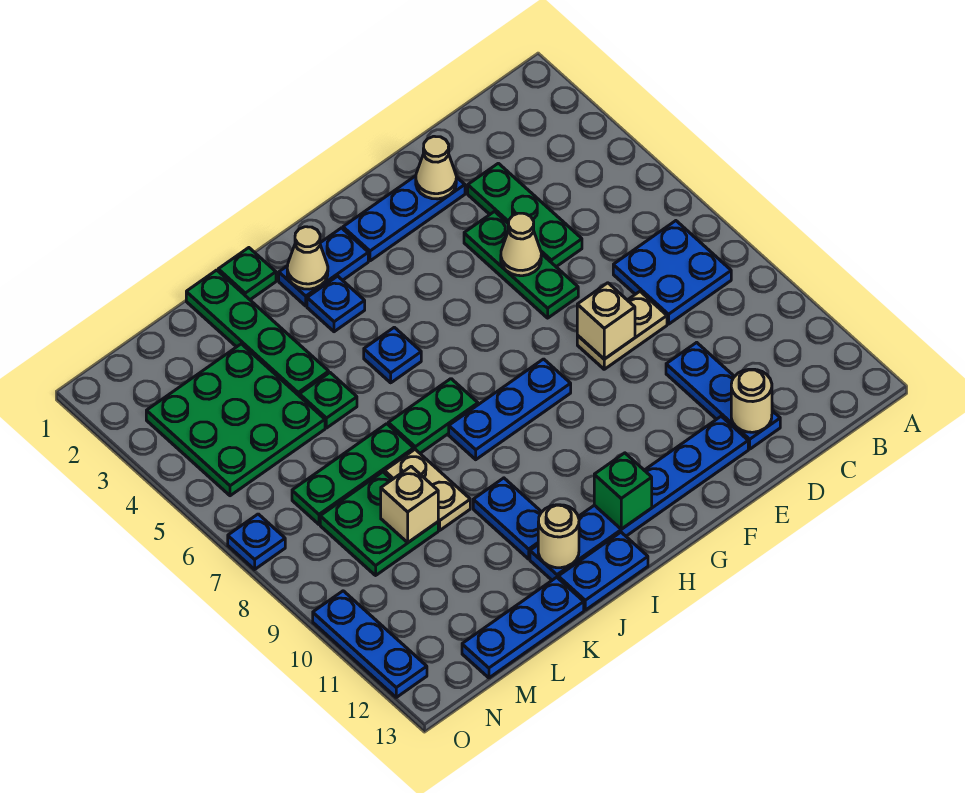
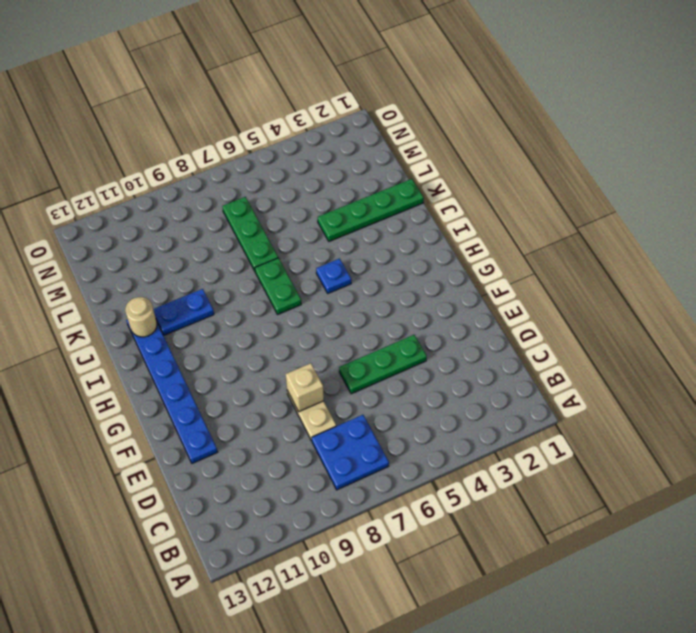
none -> green plate D3:D5 level 1
none -> blue plate D10:D12 level 1
none -> blue plate E2:G2 level 1
none -> blue plate G8:I8 level 1

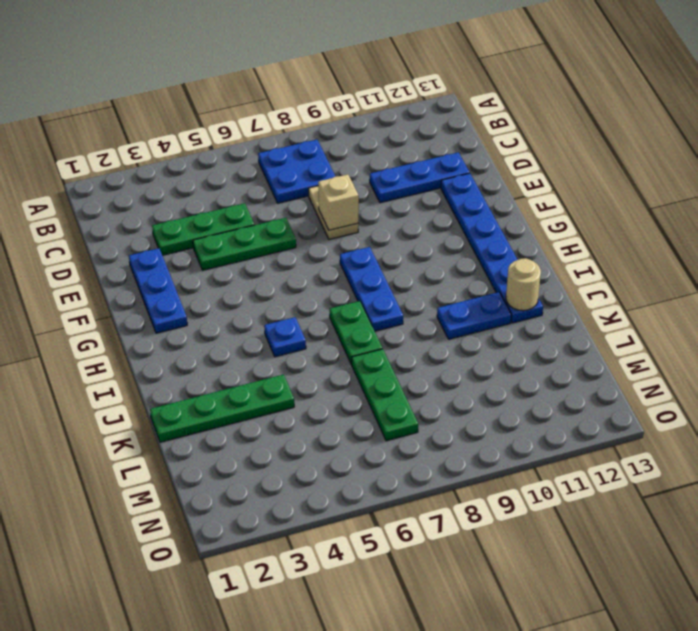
none -> blue plate H2:I2 level 1
none -> blue plate I3 level 1
none -> blue plate I13:J13 level 1
none -> green plate J1 level 1

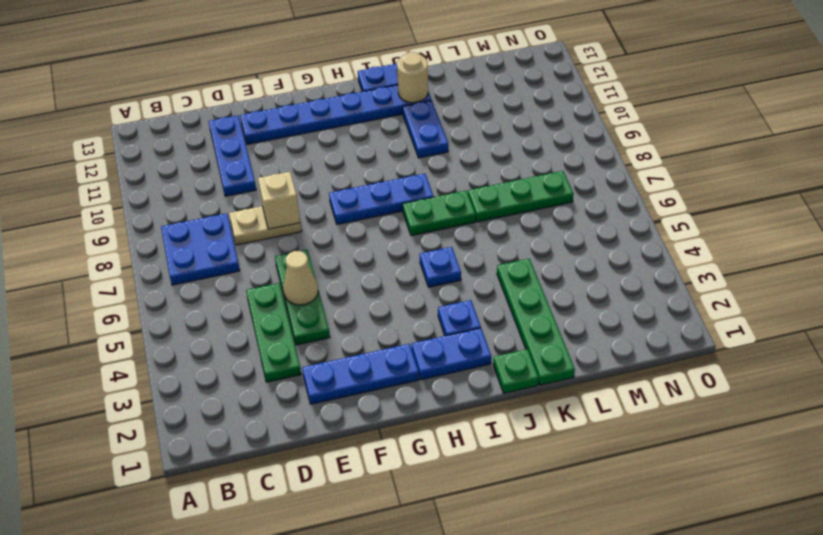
none -> green plate K5 level 1
none -> tan plate K8:K9 level 1
none -> blue plate K13:M13 level 1
none -> green plate L3:N5 level 1

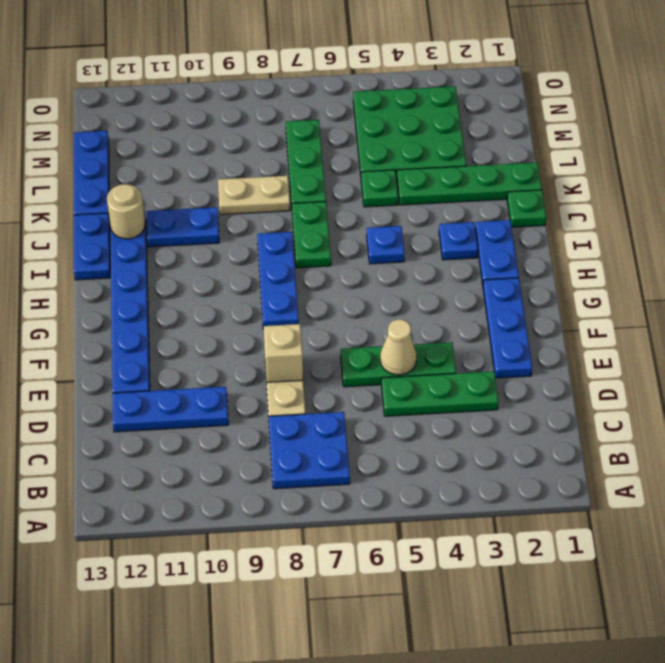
none -> green plate L8:M9 level 1
none -> blue plate O7 level 1
none -> blue plate O10:O12 level 1
none -> tan round brick D12 level 2

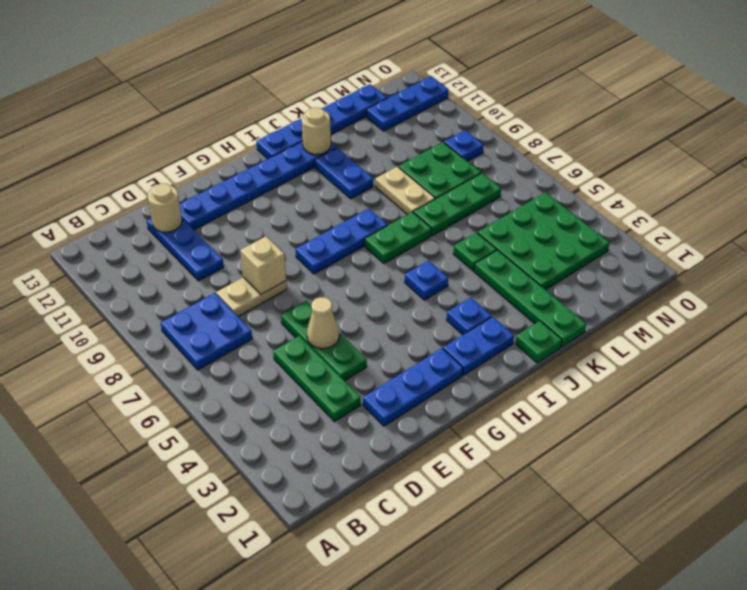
blue plate M12:O12 level 1 -> blue plate O10:O12 level 1
blue plate N9 level 1 -> blue plate O7 level 1
none -> tan cone E2 level 2
none -> green brick H12 level 2
none -> tan cone I2 level 2
none -> tan brick L9 level 2

